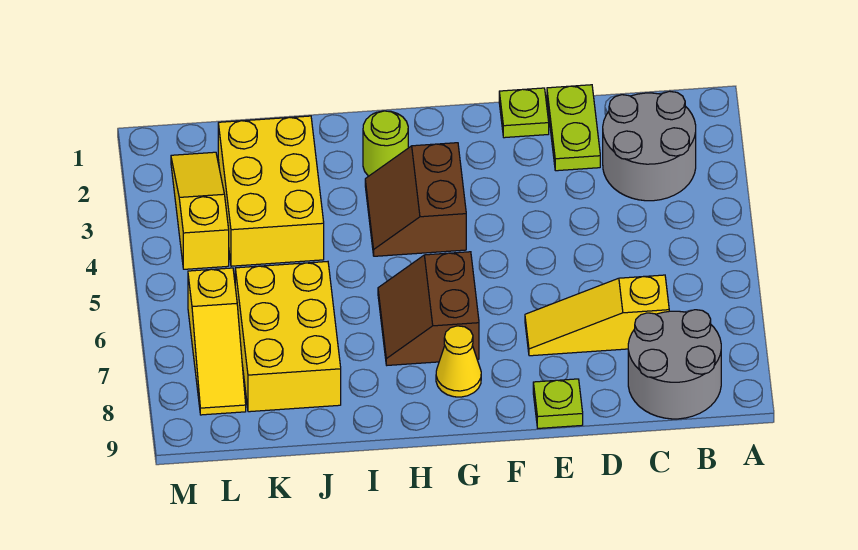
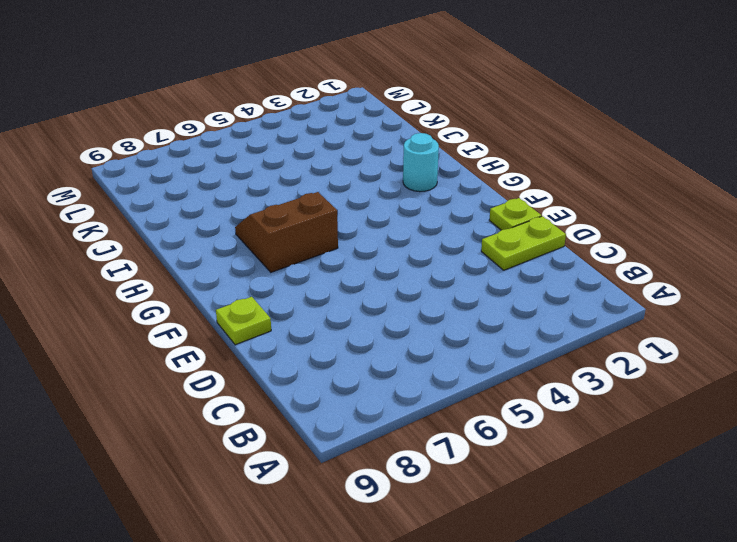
cyan round brick H2 level 1 -> lime round brick H2 level 1
none -> grey round brick B2:C3 level 1
none -> grey round brick B8:C9 level 1
none -> yellow slope C7:E7 level 1 top C

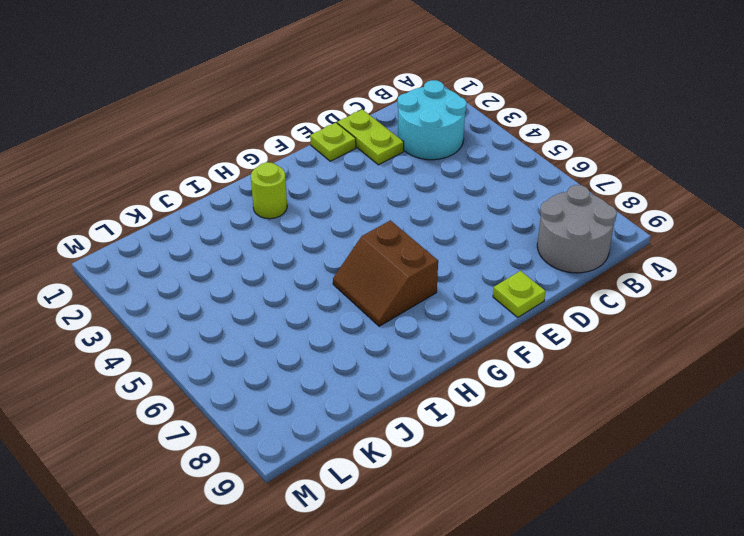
cyan round brick B2:C3 level 1 -> grey round brick B2:C3 level 1
none -> yellow slope C7:E7 level 1 top C
none -> brown slope G3:H4 level 1 top G
none -> yellow cone G8 level 1

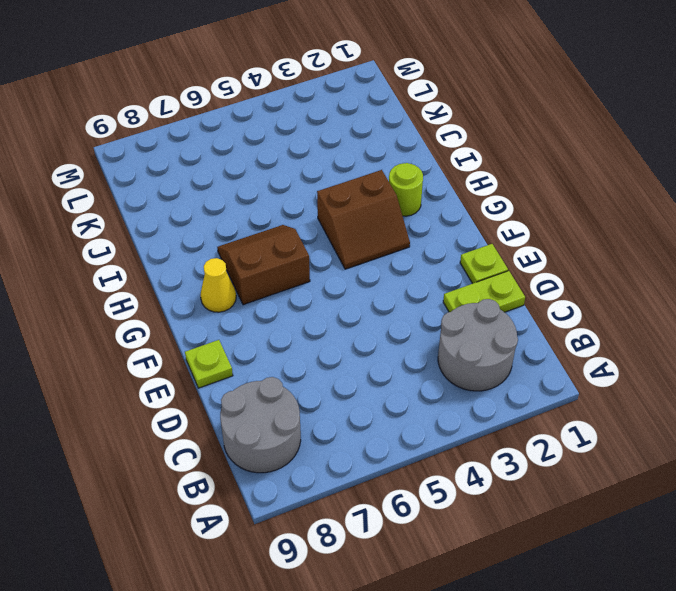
brown slope G3:H4 level 1 top H -> brown slope G3:H4 level 1 top G
none -> yellow slope C7:E7 level 1 top C
none -> yellow brick J2:K4 level 1
none -> yellow brick J6:K8 level 1

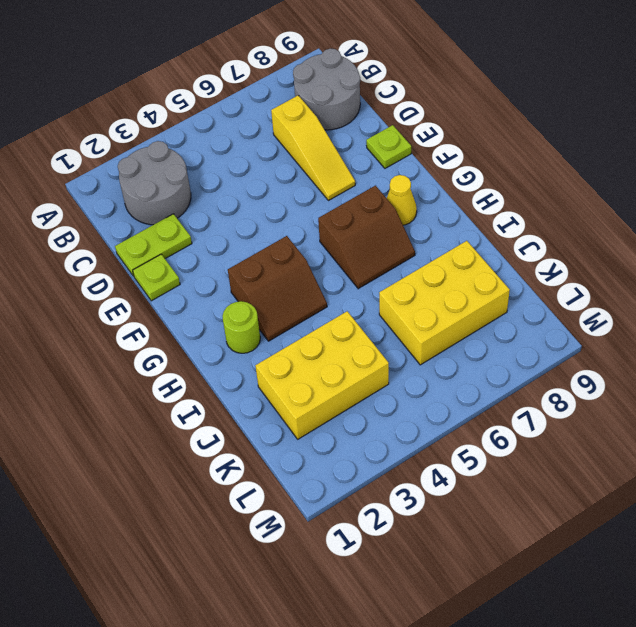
none -> yellow slope L2:L4 level 1 top 4
none -> yellow slope L6:L8 level 1 top 6

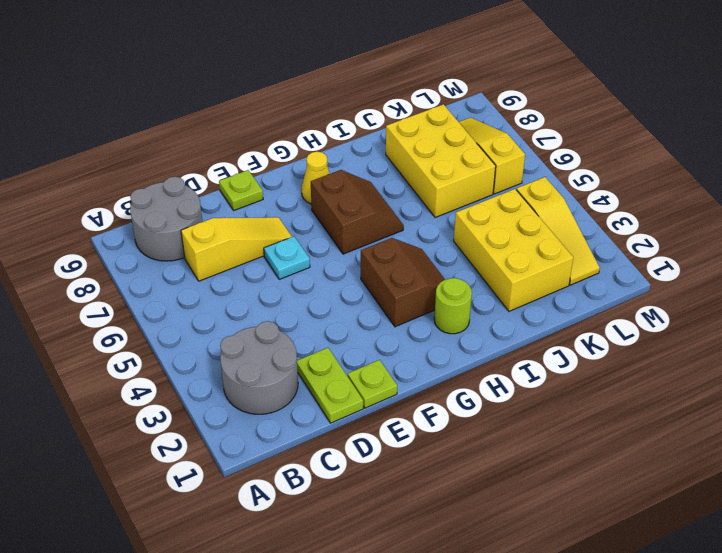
cyan plate E6 level 1 -> none

